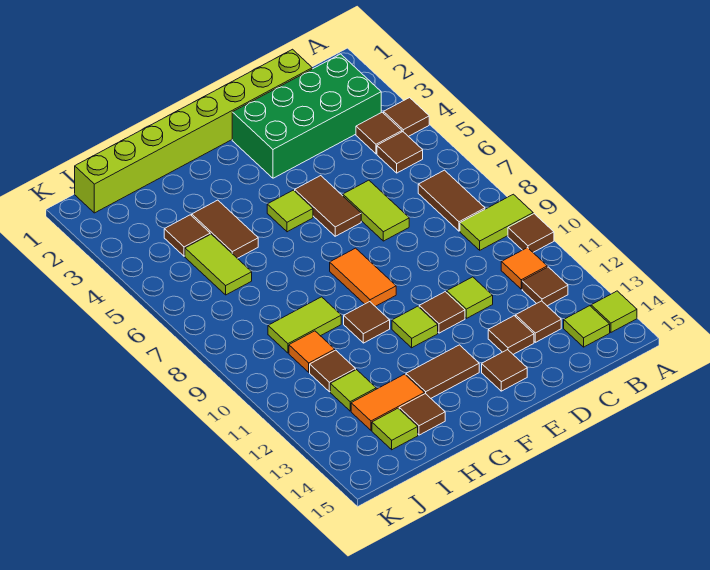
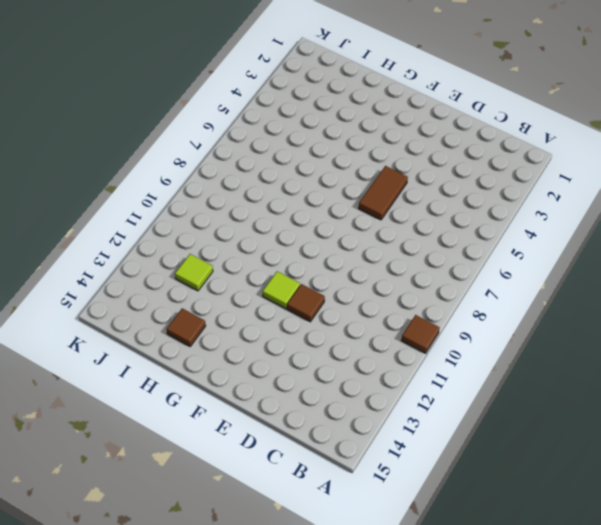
none -> brown tile A4 level 1
none -> lime tile A9:B9 level 1
none -> lime tile A14 level 1
none -> green brick B2:E3 level 1

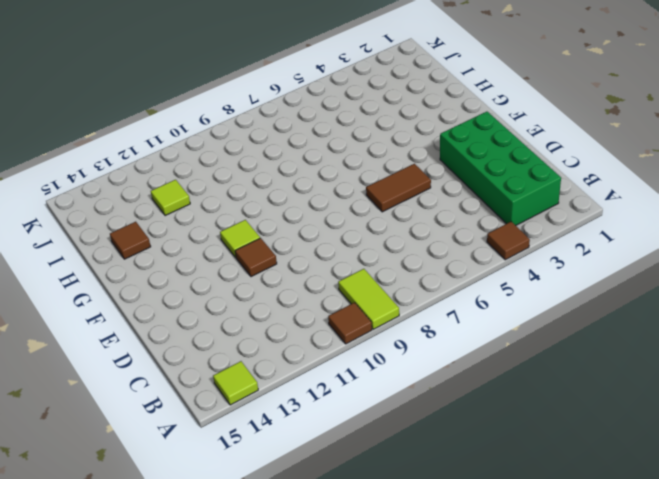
none -> brown tile B4 level 1
none -> brown tile B5 level 1
none -> brown tile B7:B8 level 1
none -> orange tile B11 level 1

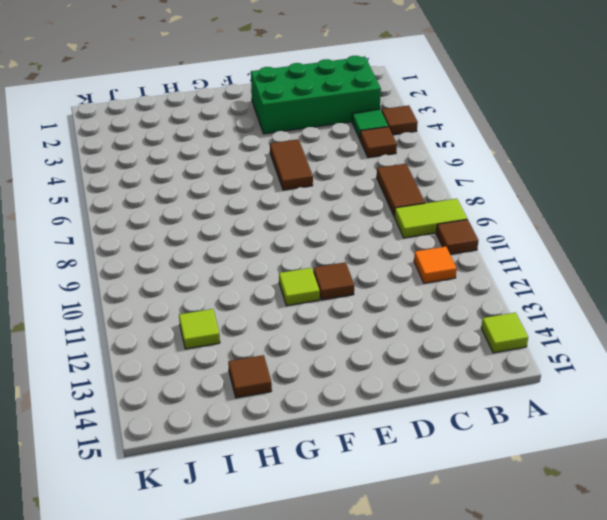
green tile B4 level 1 -> brown tile B4 level 1
none -> brown tile B12 level 1
none -> lime tile B14 level 1
none -> lime brick C1:J1 level 1
none -> brown tile C13 level 1

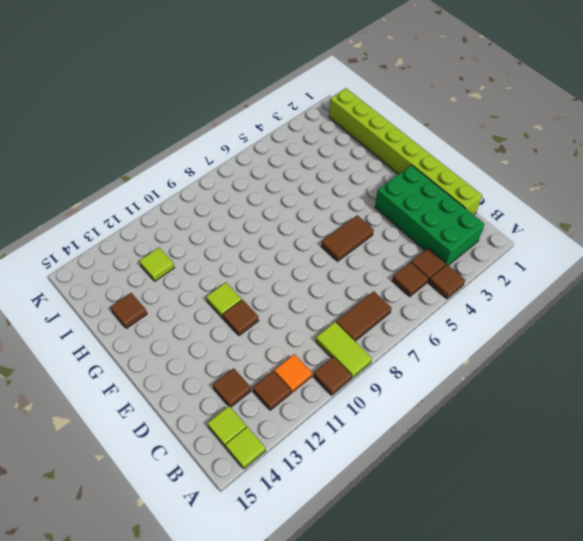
none -> lime tile D6:D7 level 1
none -> lime tile D11 level 1
none -> brown tile D13 level 1
none -> brown tile E14 level 1

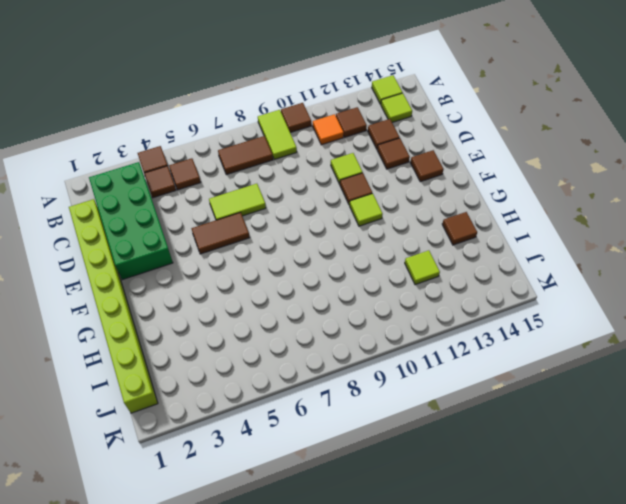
none -> lime tile F5 level 1
none -> orange tile F8:F9 level 1
none -> brown tile F13:G13 level 1
none -> brown tile G10 level 1

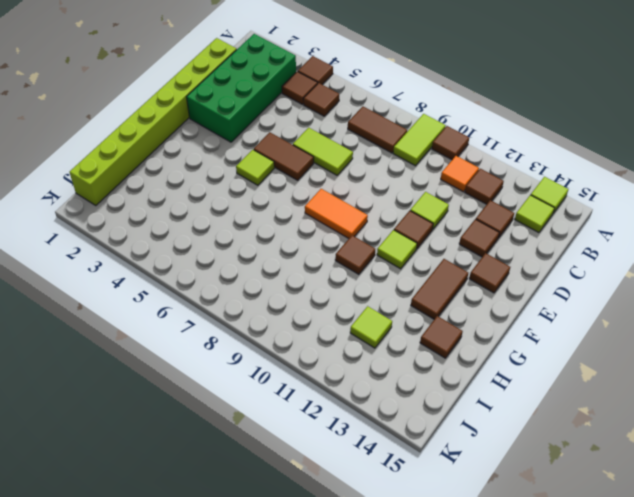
none -> brown tile H4:H5 level 1
none -> lime tile H9:I9 level 1
none -> orange tile H13:I13 level 1
none -> brown tile I4 level 1

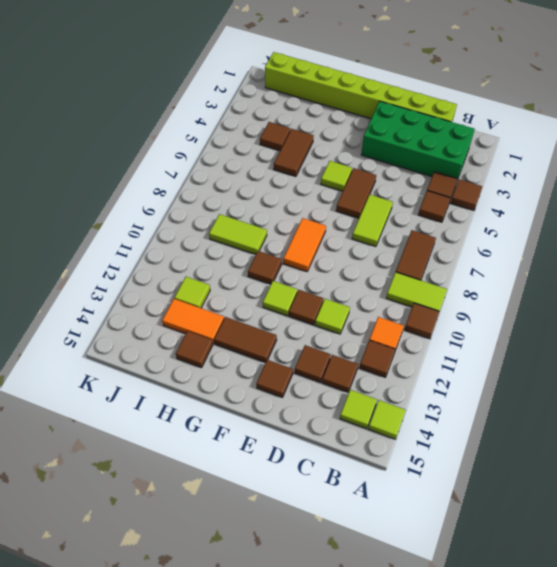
none -> lime tile I5:I6 level 1
none -> orange tile I10 level 1
none -> brown tile I11 level 1
none -> lime tile I14 level 1

